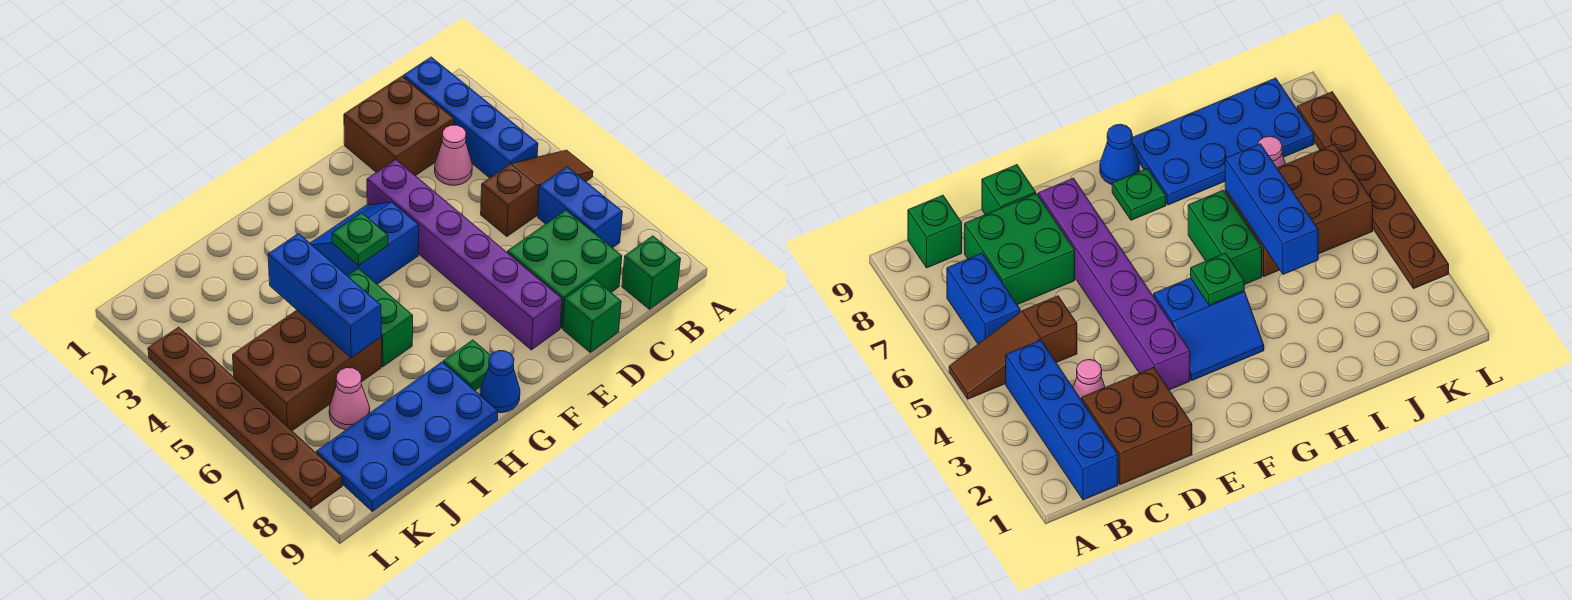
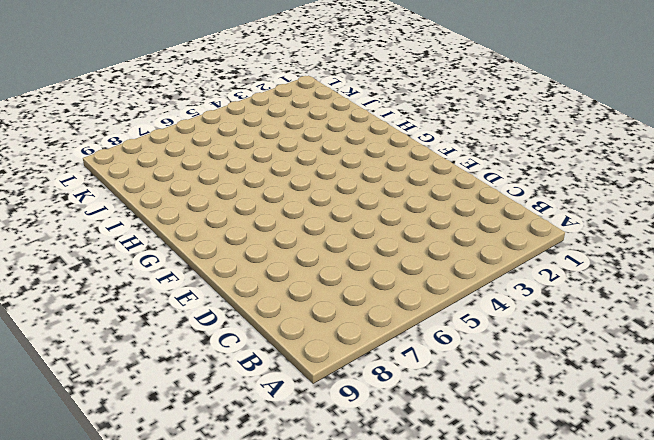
none -> brown slope A5:C5 level 1 top C
none -> blue brick B1:B4 level 1
none -> blue brick B6:B7 level 1

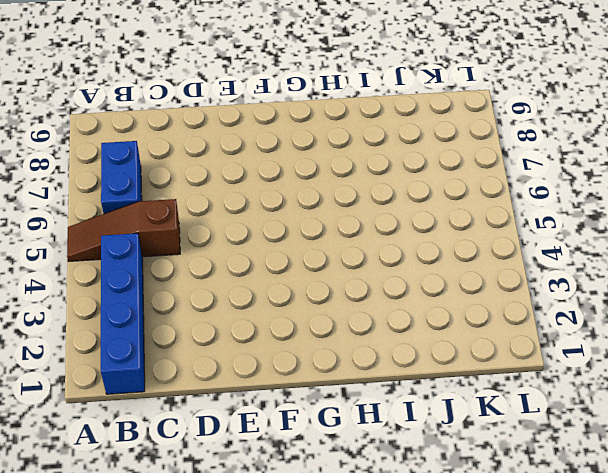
none -> green brick B9 level 1
none -> brown brick C1:D2 level 1
none -> pink cone C3 level 1

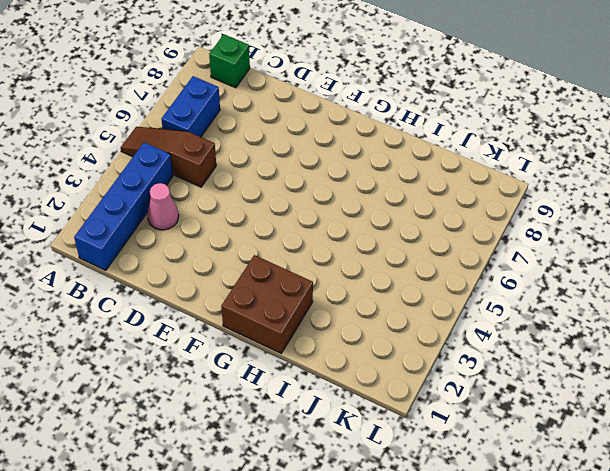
brown brick G1:H2 level 1 -> brown brick C1:D2 level 1
none -> green brick C7:D8 level 1
none -> green brick D9 level 1
none -> purple brick E3:E8 level 1

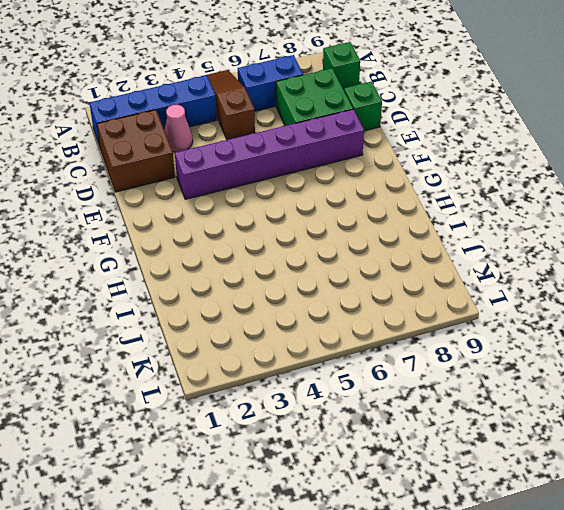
none -> blue slope F3:G4 level 1 top 4
none -> green plate G8 level 1
none -> blue cone G9 level 1

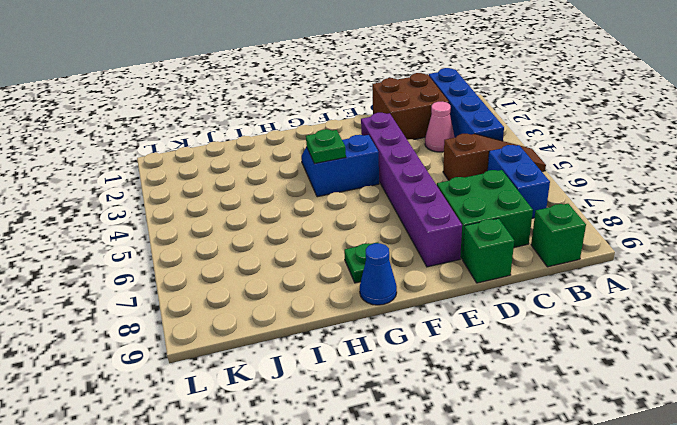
none -> green brick H5:H6 level 1
none -> blue plate H8:K9 level 1
none -> brown brick I5:K6 level 1

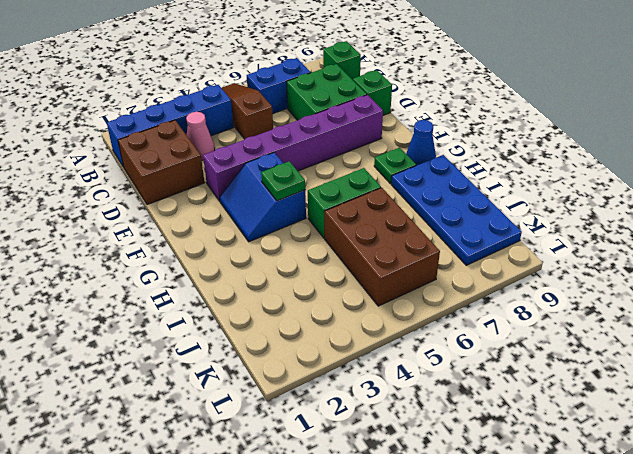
none -> pink cone J7 level 1
none -> brown plate L3:L8 level 1
none -> blue brick I4:I6 level 2

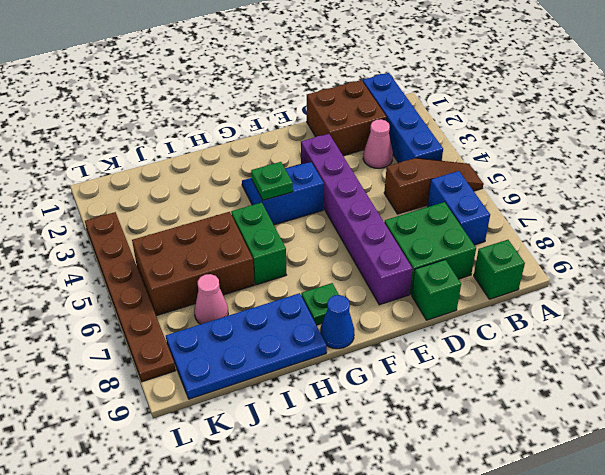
none -> blue brick I4:I6 level 2

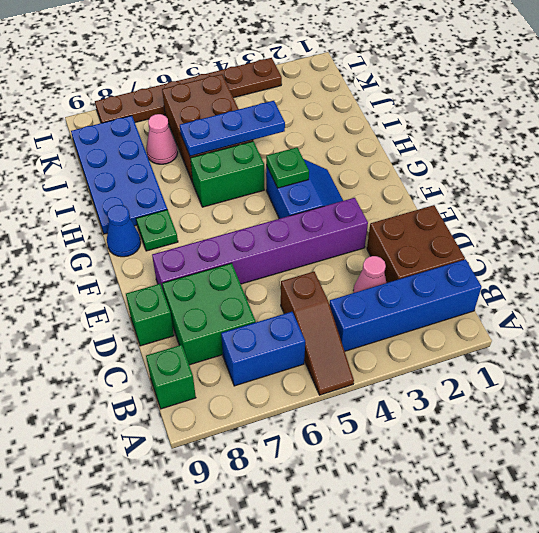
blue plate I4:I6 level 2 -> blue brick I4:I6 level 2

